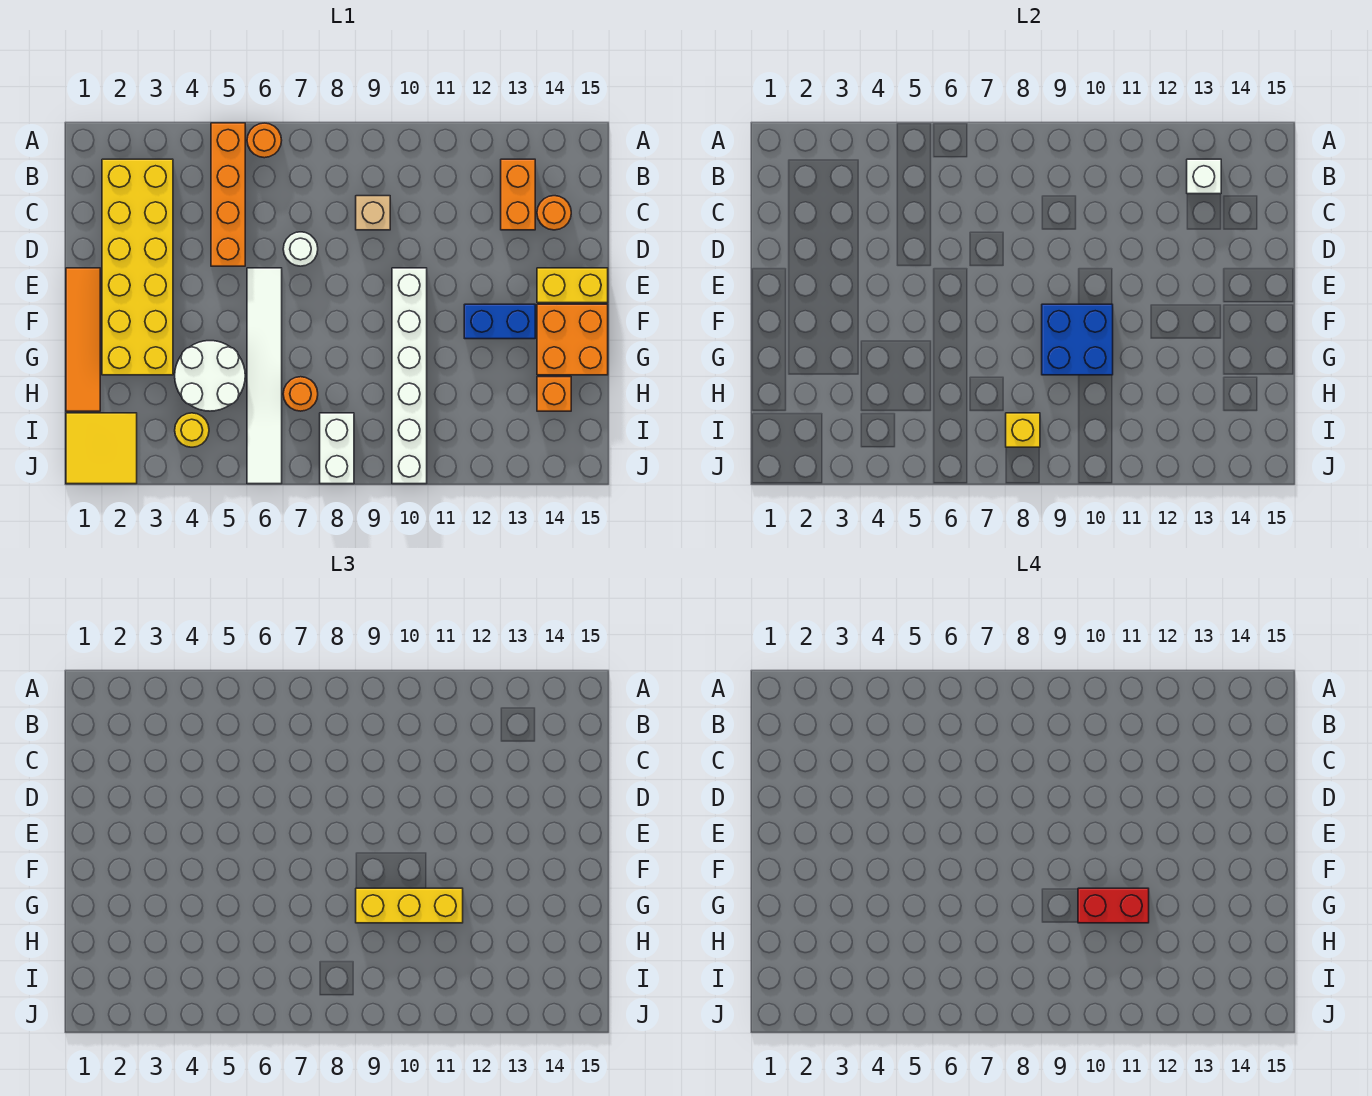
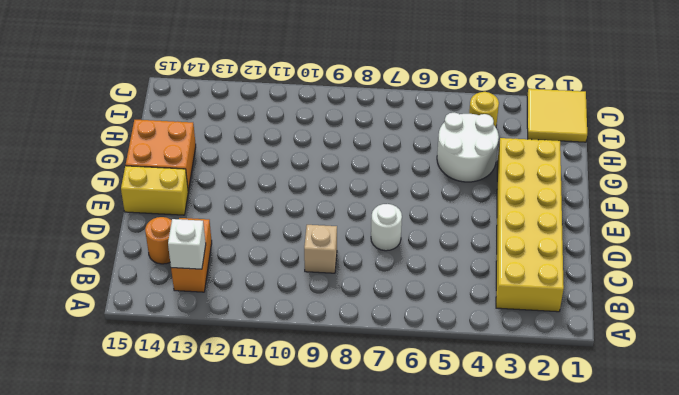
none -> orange brick A5:D5 level 1
none -> orange round brick A6 level 1
none -> orange tile E1:H1 level 1

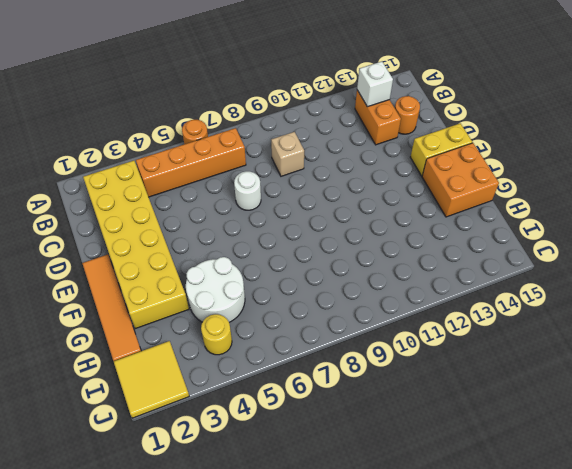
orange brick B4:B7 level 1 -> orange brick A5:D5 level 1
none -> white tile E6:J6 level 1
none -> white brick E10:J10 level 1
none -> blue brick F12:F13 level 1

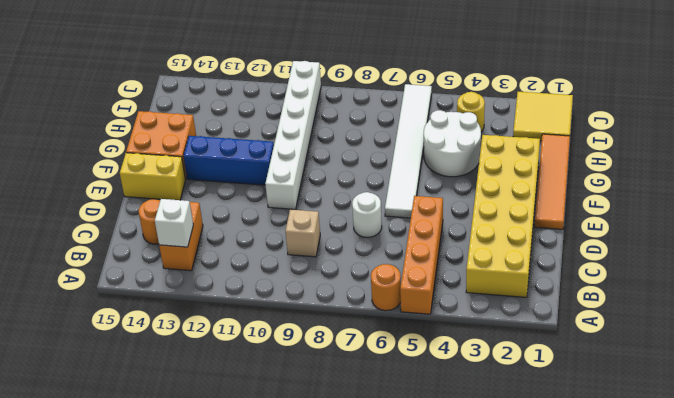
blue brick F11:F13 level 1 -> blue brick F12:F13 level 1
none -> orange round brick H7 level 1
none -> orange brick H14 level 1
none -> white brick I8:J8 level 1

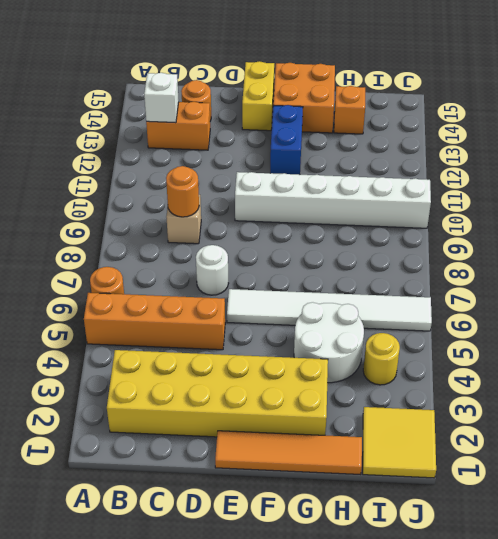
orange round brick C9 level 2 -> orange round brick H7 level 1
none -> white brick I8:J8 level 1
none -> blue brick F9:G10 level 2
none -> yellow brick I8 level 2

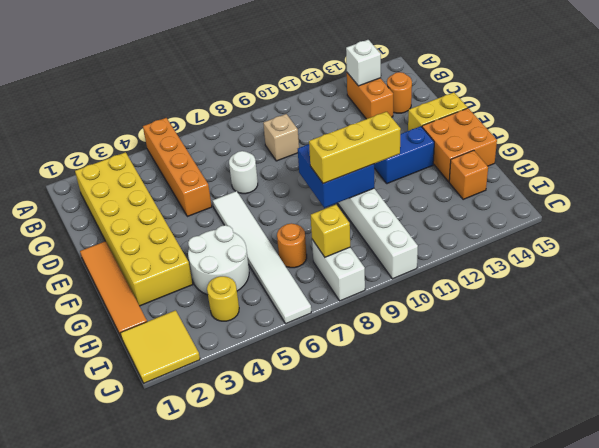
none -> orange round brick A6 level 1
none -> red brick G10:G11 level 4

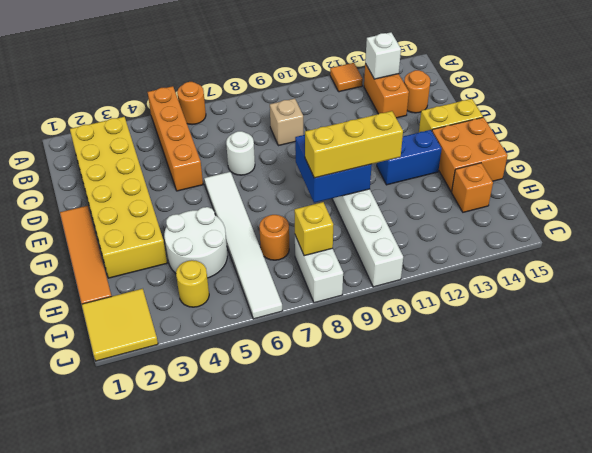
orange tile A12 level 1 -> none
none -> red brick G10:G11 level 4

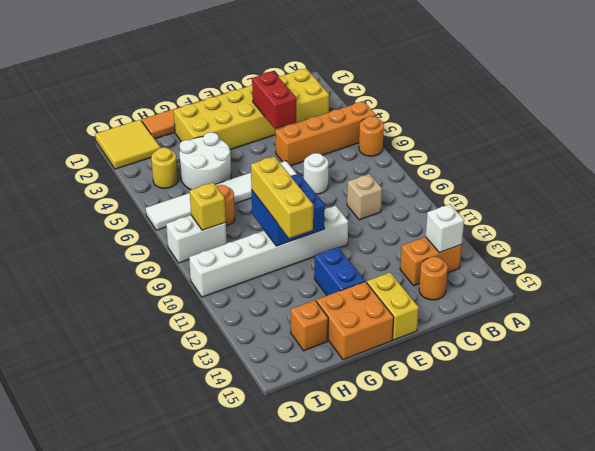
red brick D3:D4 level 2 -> red brick G10:G11 level 4

